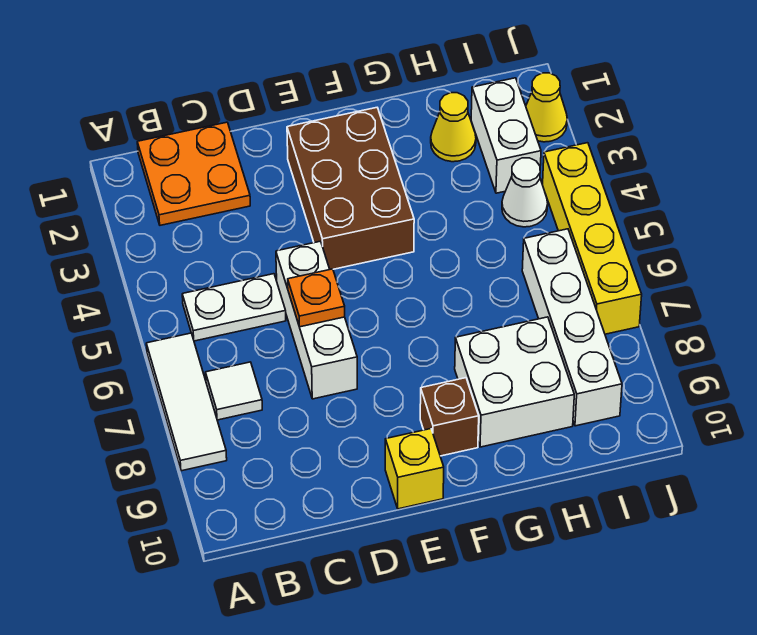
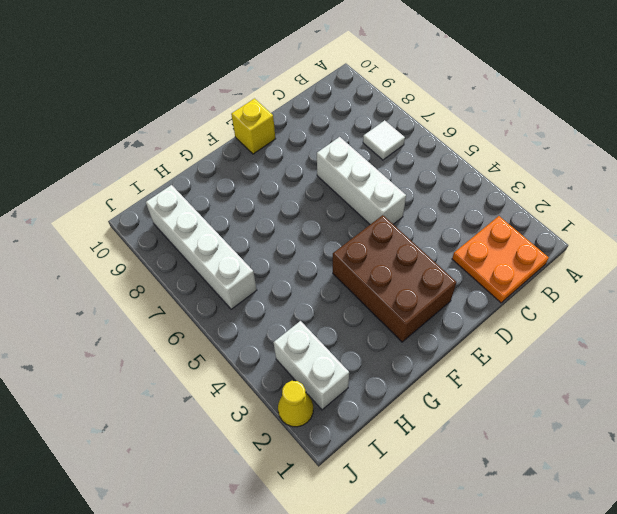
none -> white tile A6:A8 level 1
none -> white plate B5:C5 level 1
none -> brown brick F9 level 1

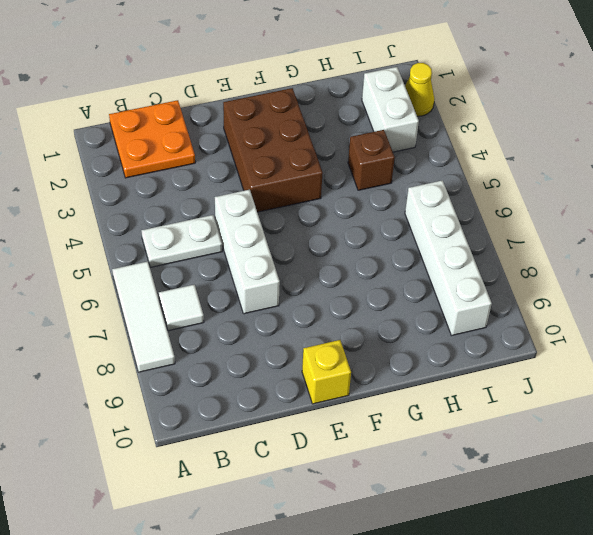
brown brick H4 level 1 -> brown brick F9 level 1
none -> white brick G8:H9 level 1
none -> yellow cone H2 level 1
none -> white cone I4 level 1

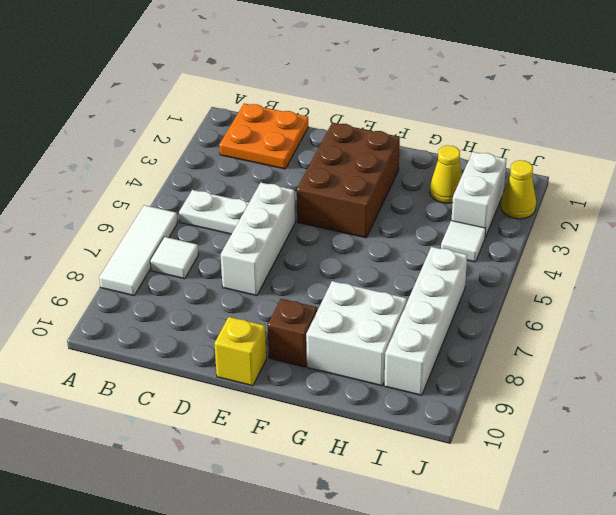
white tile I4 level 1 -> white cone I4 level 1
none -> yellow brick J4:J7 level 1
none -> orange plate D6 level 2

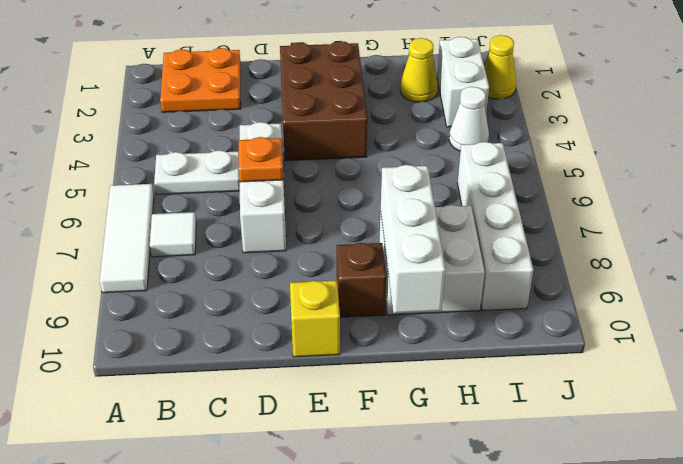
white brick G8:G10 level 2 -> none
none -> yellow brick J4:J7 level 1

